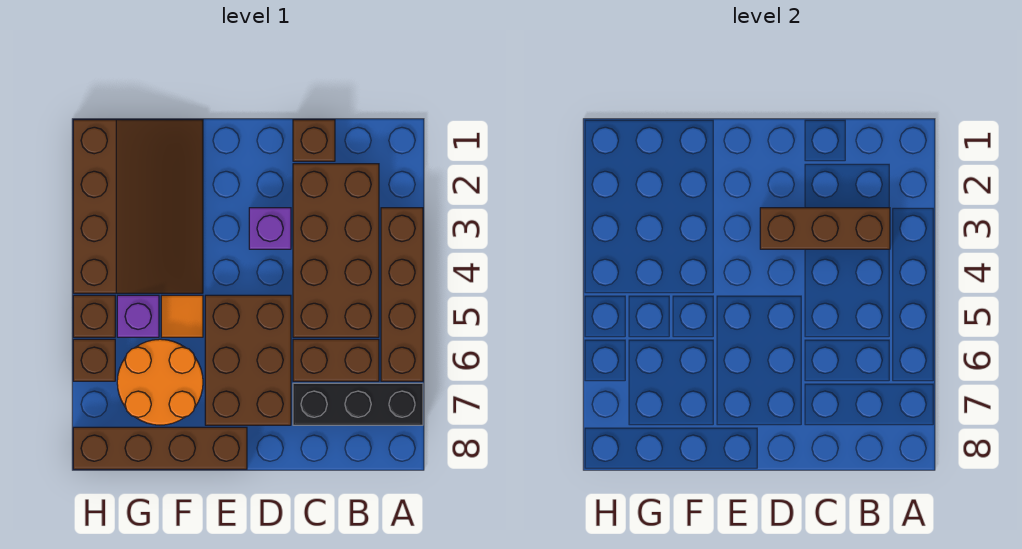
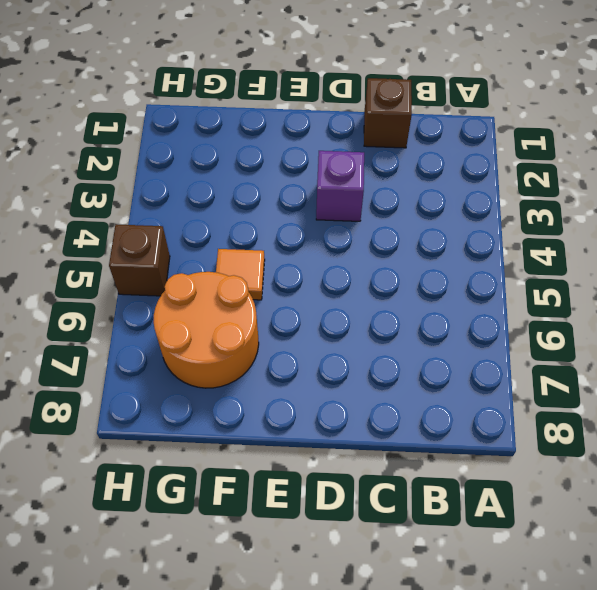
none -> brown brick A3:A6 level 1
none -> black brick A7:C7 level 1
none -> brown brick B2:C5 level 1

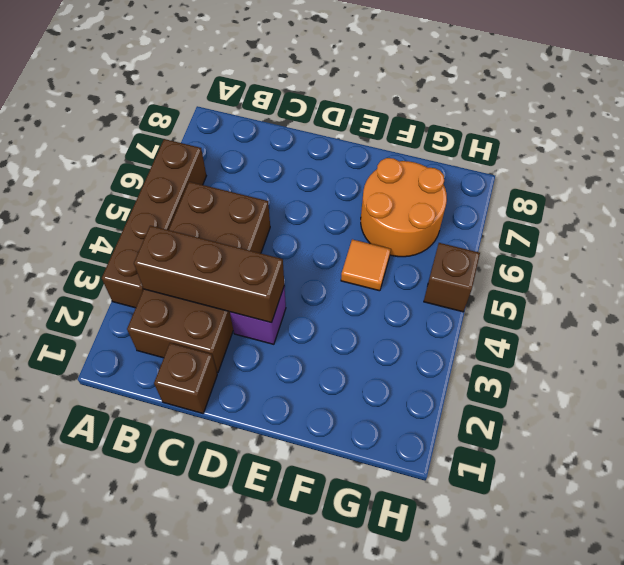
none -> black brick A7:C7 level 1
none -> brown brick B6:C6 level 1
none -> brown brick D5:E7 level 1

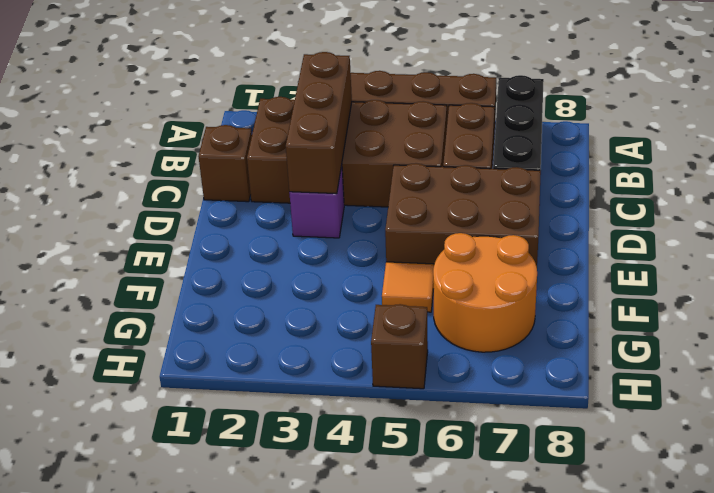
none -> brown brick E8:H8 level 1
none -> brown slope F1:H4 level 1 top H
none -> purple brick G5 level 1

